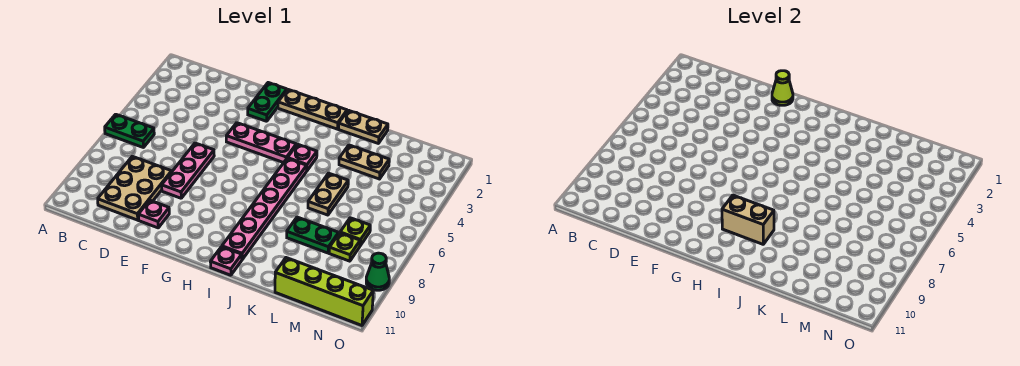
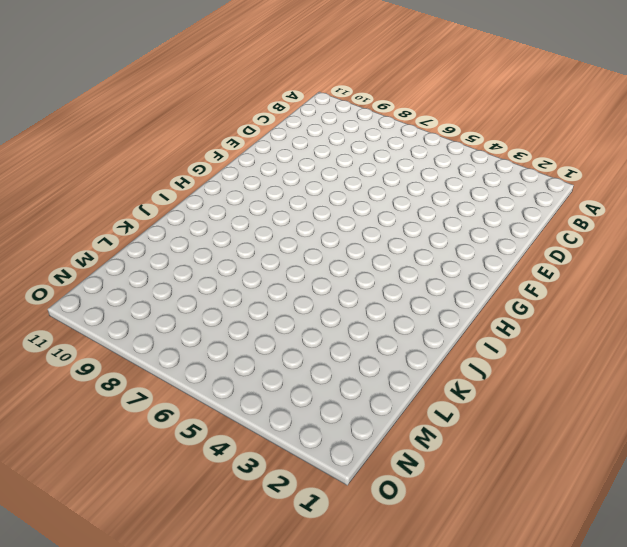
none -> green plate A6:B6 level 1
none -> tan plate C8:D10 level 1
none -> pink plate E6:E8 level 1

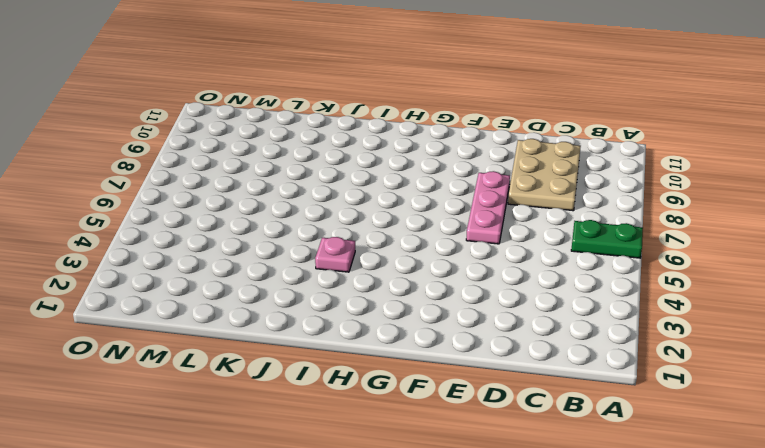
none -> pink plate E10 level 1
none -> green plate F1:F2 level 1
none -> pink plate F4:H4 level 1

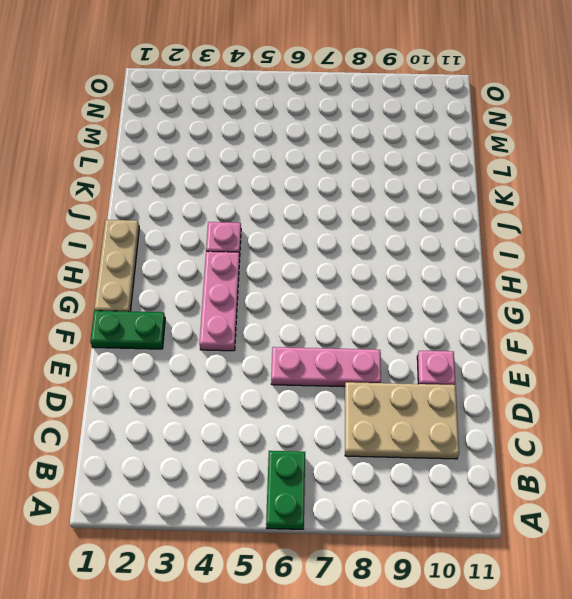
none -> pink plate I5:I10 level 1
none -> pink plate I11 level 1
none -> tan plate J1:K1 level 1

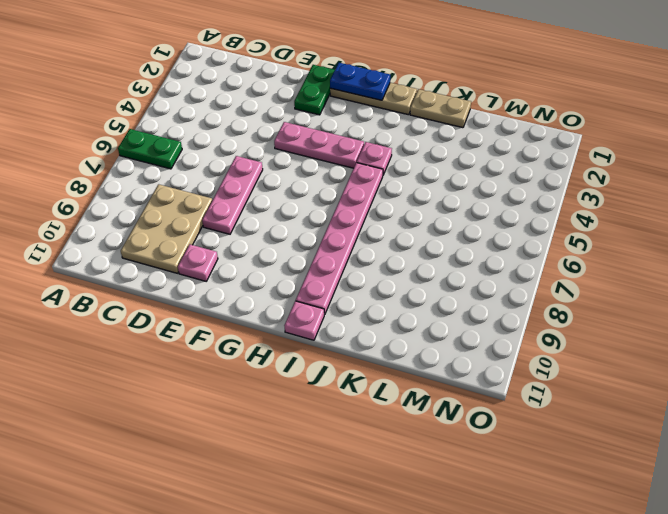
blue plate G1:H1 level 2 -> none
none -> tan plate K3:L3 level 1
none -> tan plate K5:K6 level 1
none -> green plate K8:L8 level 1

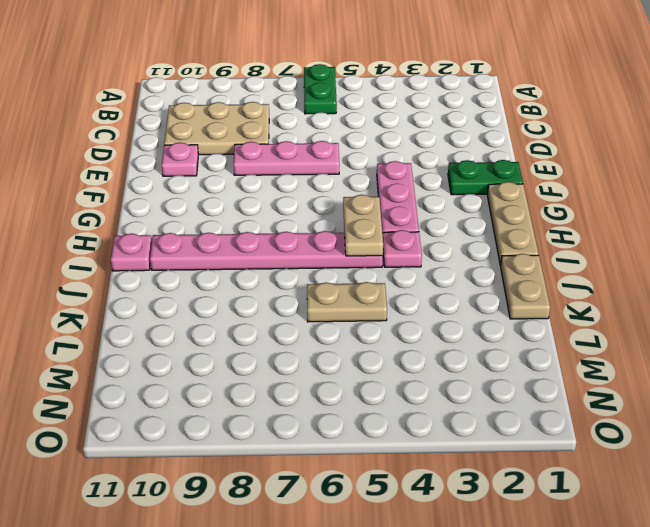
tan plate H5:I5 level 2 -> tan plate K3:L3 level 1
none -> green plate K8:L8 level 1
none -> lime brick L11:O11 level 1
none -> lime plate M7 level 1

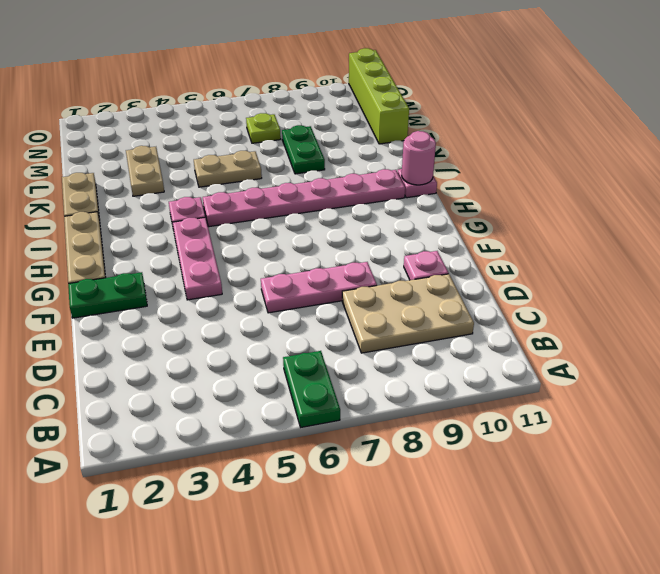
pink round brick I11 level 2 -> none
none -> lime plate M8 level 1
none -> green cone O9 level 1
none -> lime cone F1 level 2

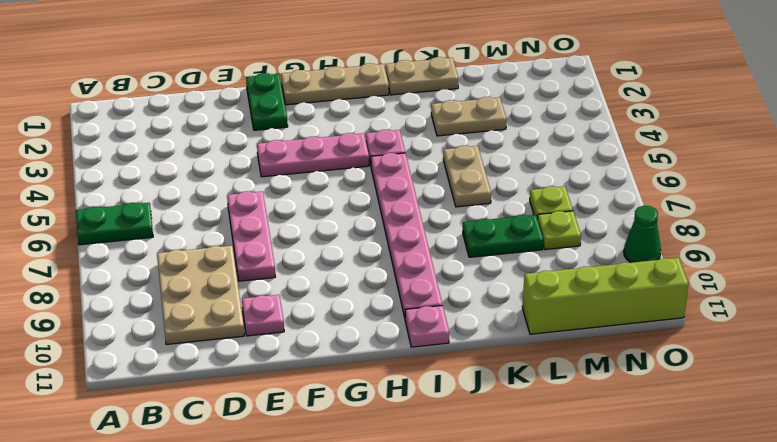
none -> lime cone F1 level 2
none -> tan brick H9:I9 level 2

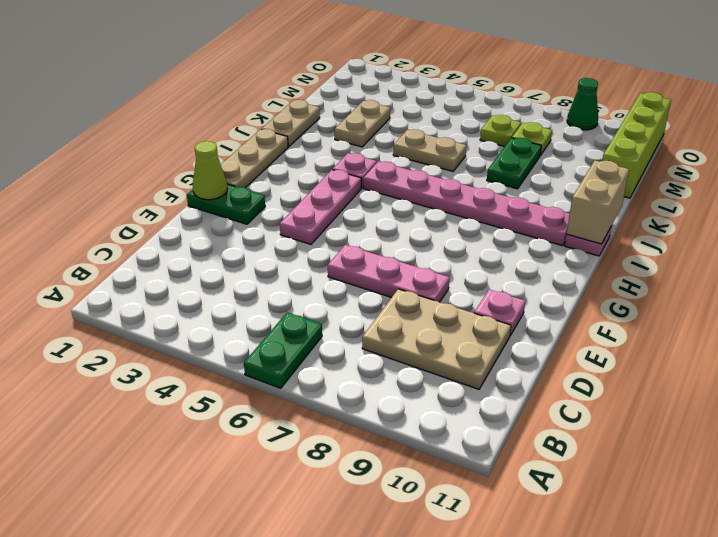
tan brick I11:J11 level 2 -> tan brick H9:I9 level 2

